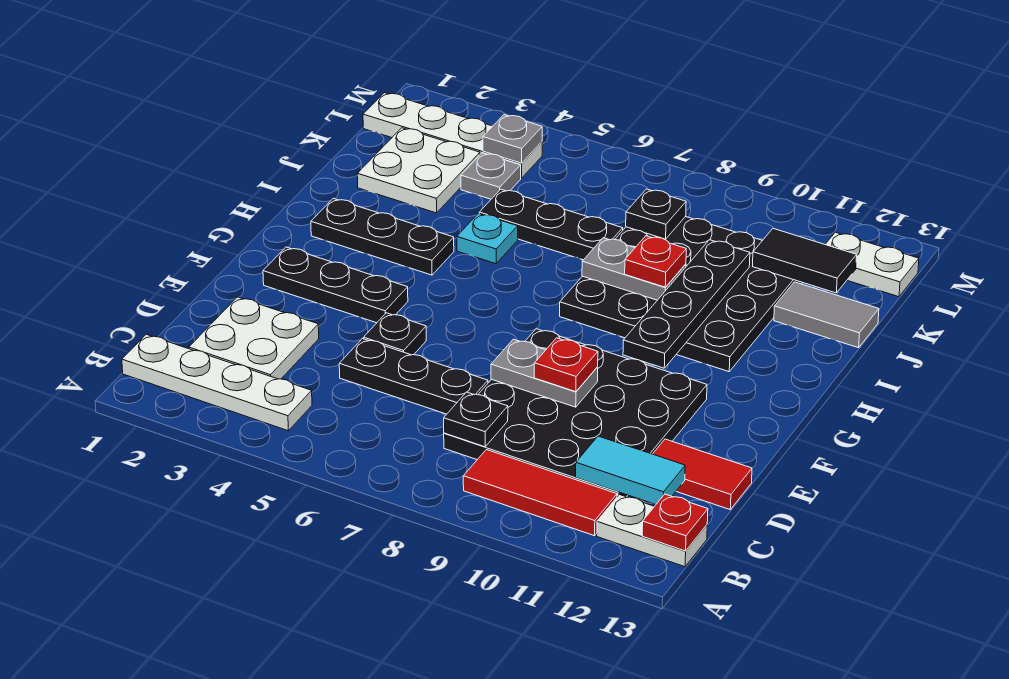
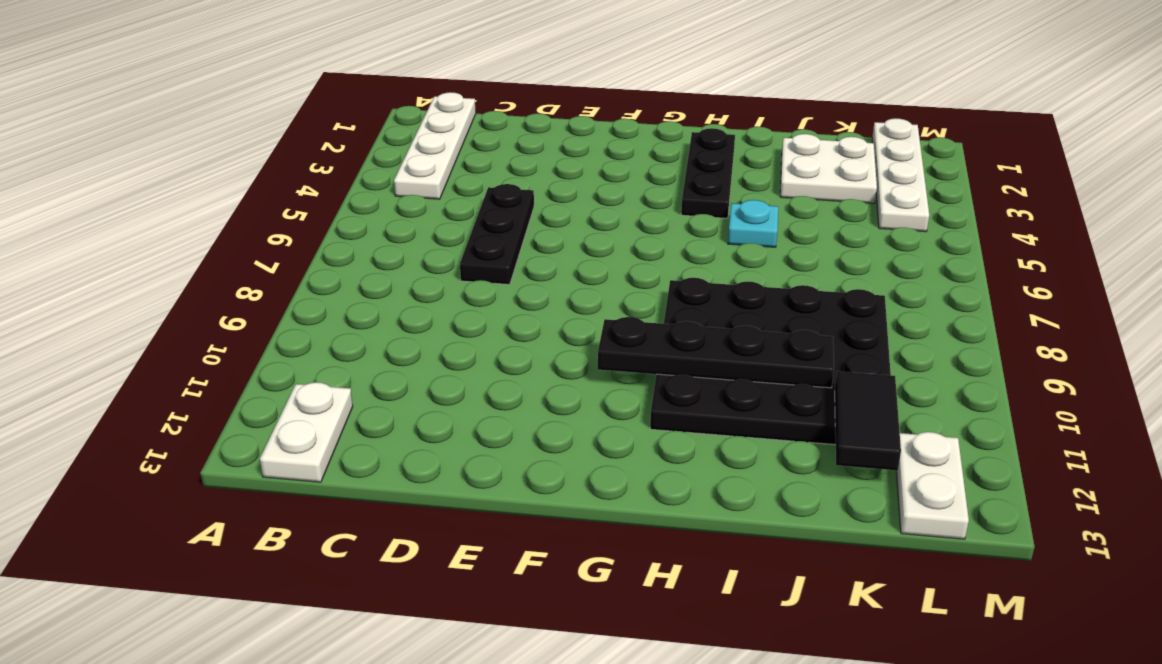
none -> red tile B9:B11 level 1
none -> white plate C2:D3 level 1
none -> black plate C8:F11 level 1

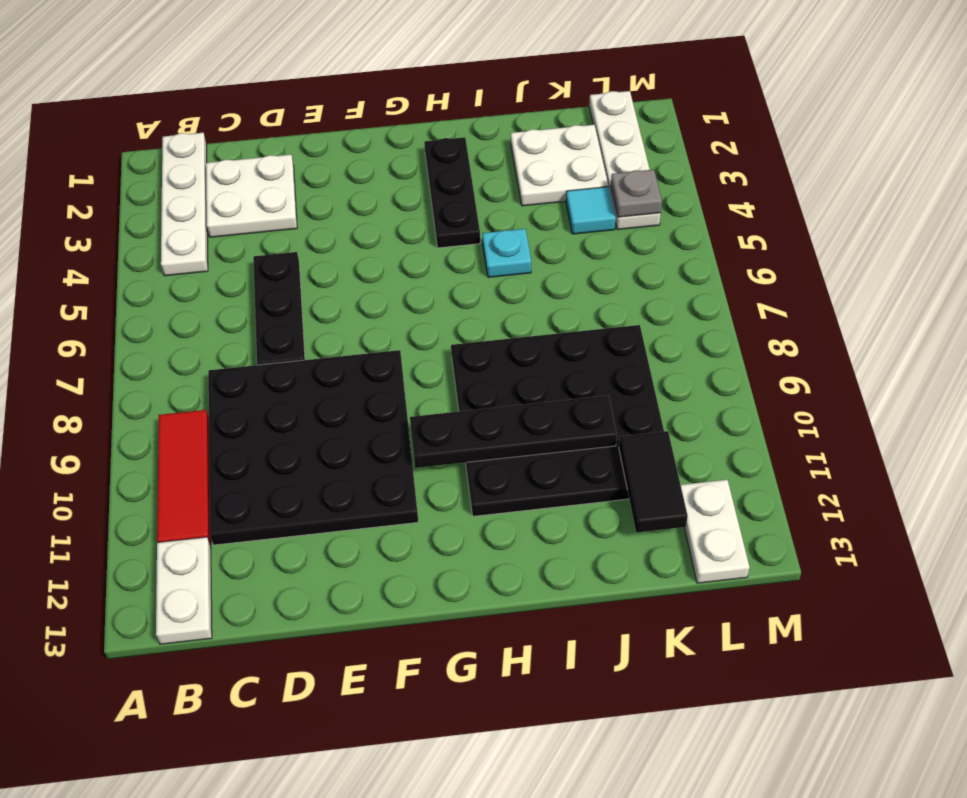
cyan tile K4 level 1 -> grey plate K4 level 1
none -> red tile D12:D13 level 1
none -> black plate E5 level 1
none -> black plate F2:F4 level 1

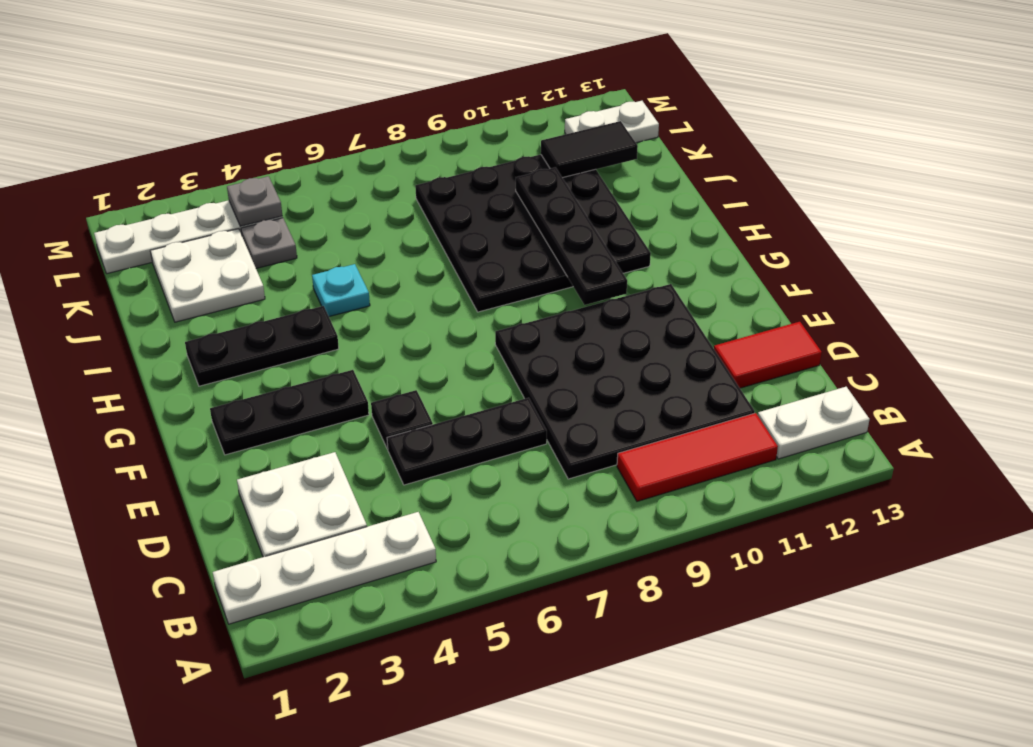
none -> black plate J5:J7 level 1
none -> grey tile J12:J13 level 1
none -> red plate B13 level 2

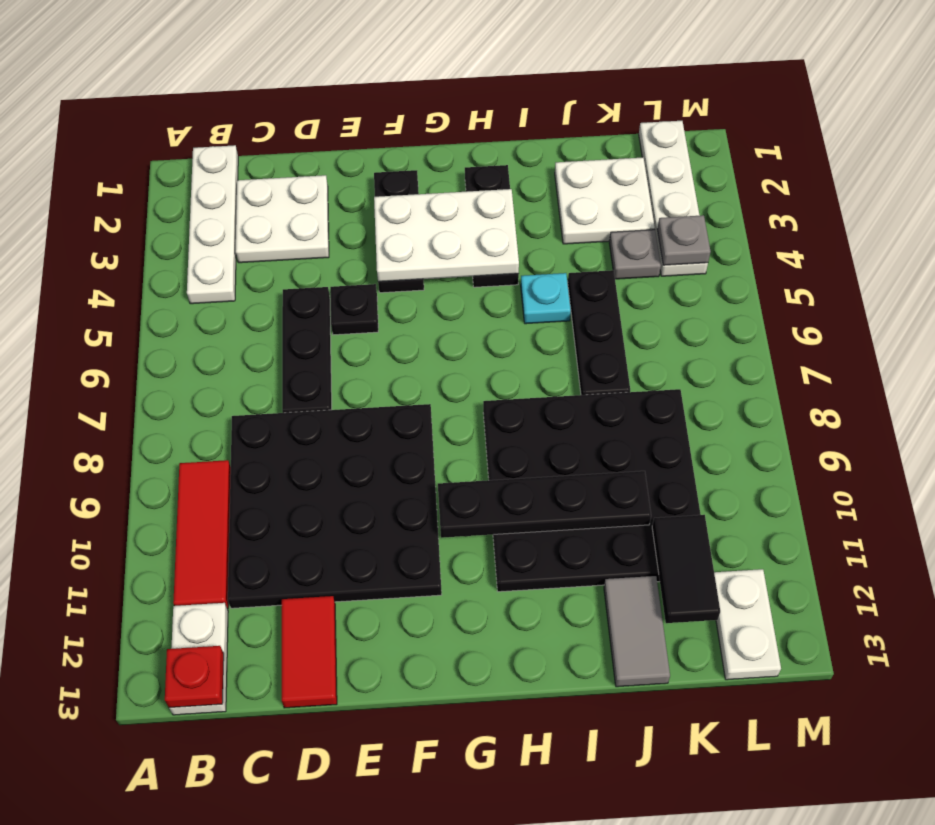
white plate F3:H4 level 2 -> none
none -> black plate C8 level 2
none -> cyan tile C11:C12 level 2
none -> grey plate E8:E9 level 2

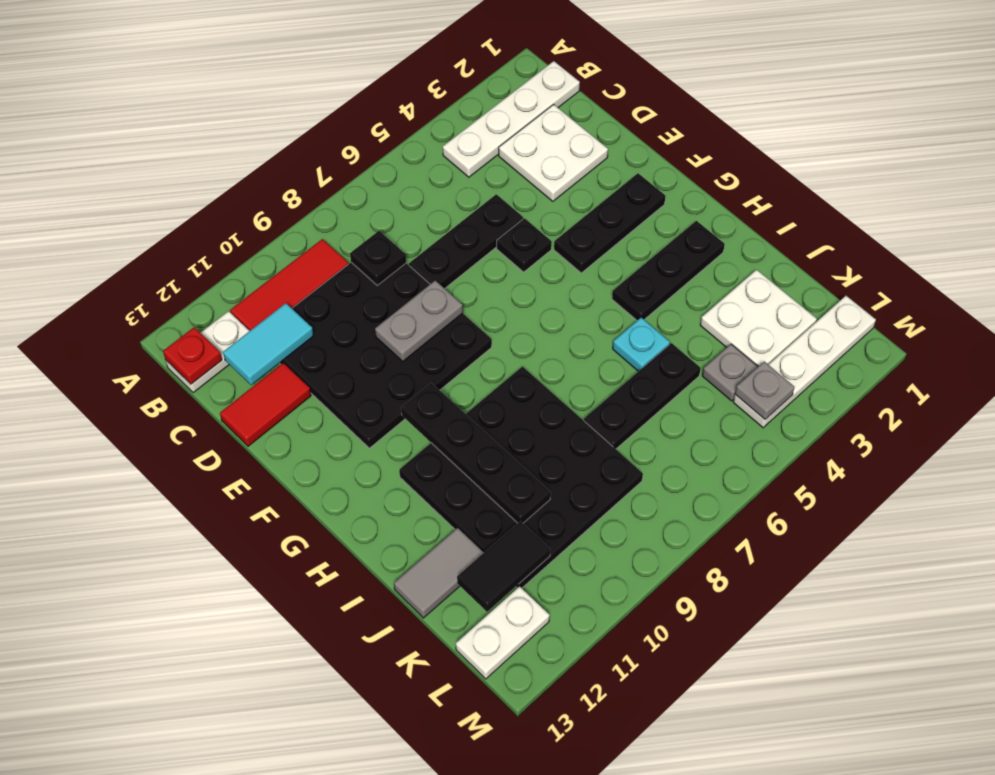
none -> grey plate I8:I9 level 2
none -> black plate K8 level 2
none -> red plate E9 level 3

